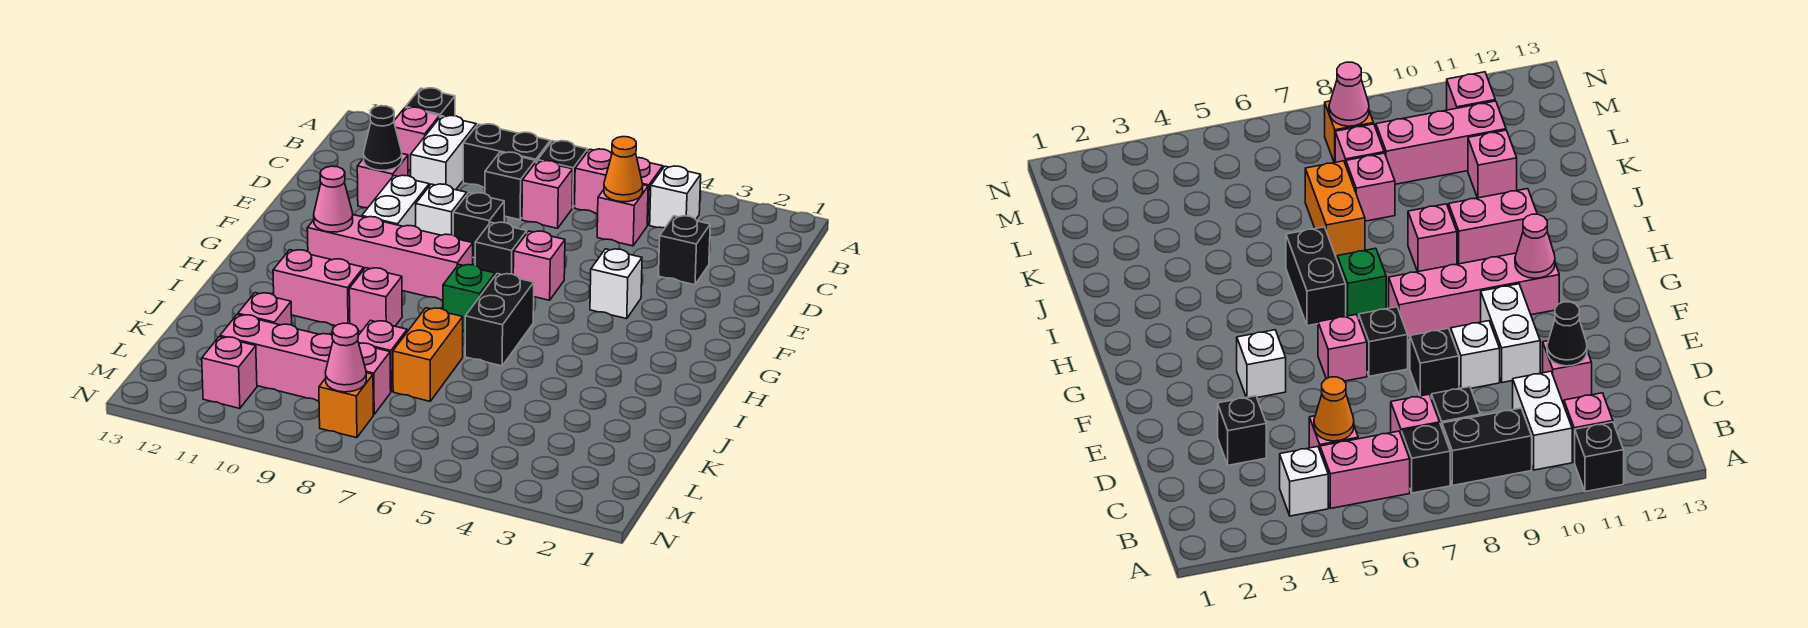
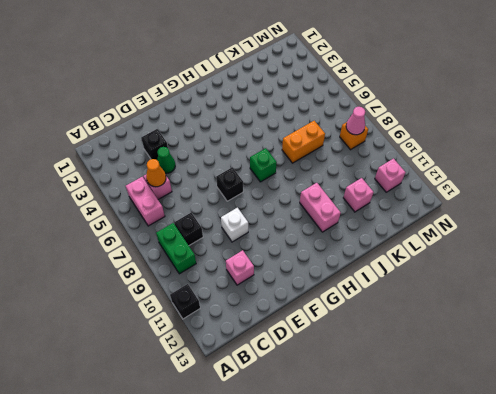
green brick B8:B9 level 1 -> black brick B8:B9 level 1
green cone D4 level 1 -> none
none -> white brick B4 level 1
none -> black brick B7 level 1
none -> white brick B10:C10 level 1
none -> pink brick B11 level 1

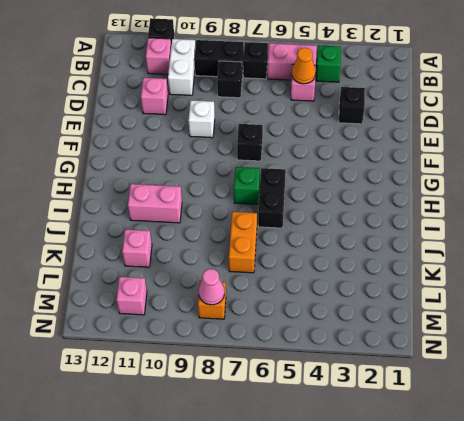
green brick B4 level 1 -> white brick B4 level 1
none -> pink brick C7 level 1
none -> black brick E8 level 1
none -> white brick E10:F10 level 1
none -> white brick F4 level 1

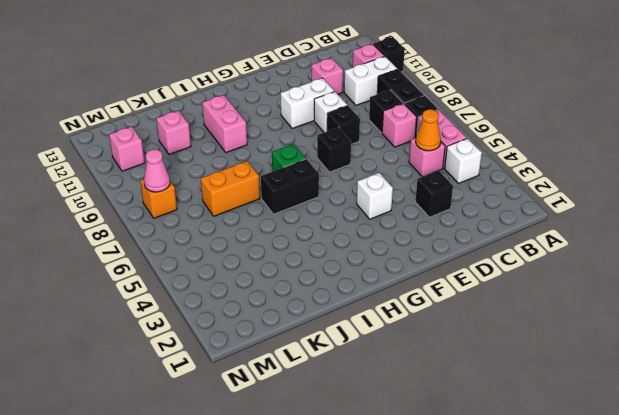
none -> pink brick F6 level 1
none -> pink brick G8:G11 level 1
none -> pink brick I9 level 1
none -> pink brick K8 level 1

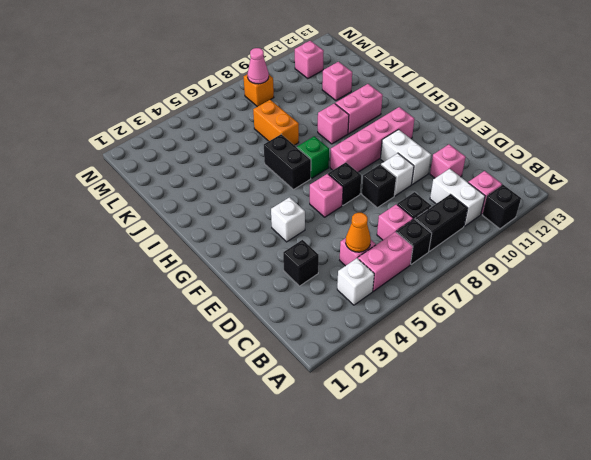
none -> pink brick K8 level 1
none -> pink brick L8 level 1
none -> pink brick L9:L11 level 1
none -> black cone D11 level 2

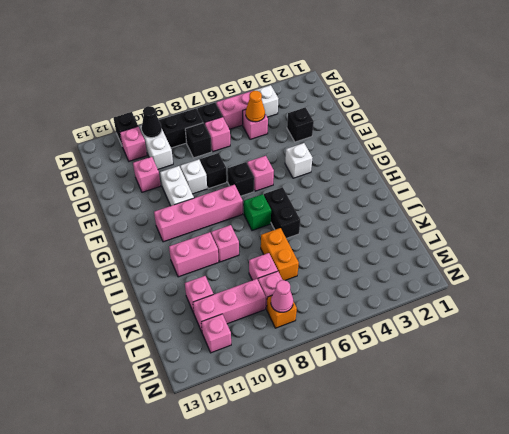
black cone B10 level 2 -> black cone D11 level 2
none -> pink cone G11 level 2

